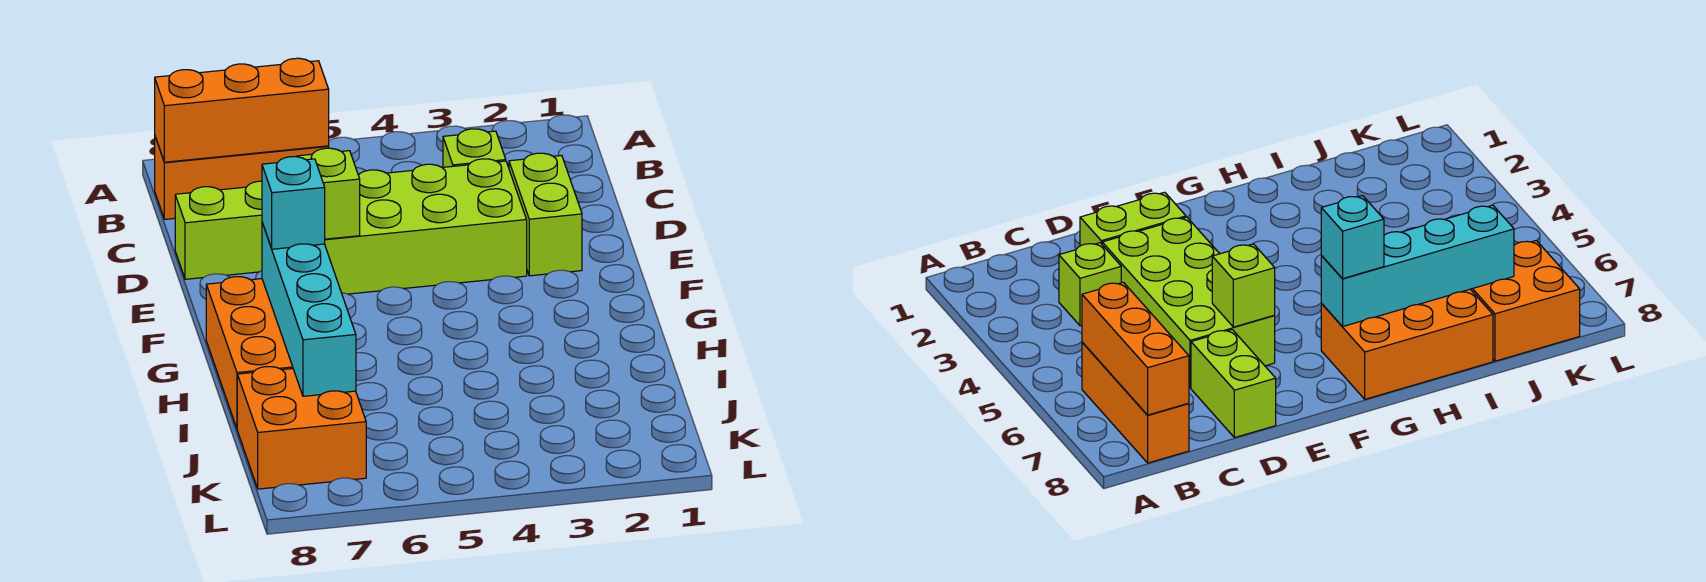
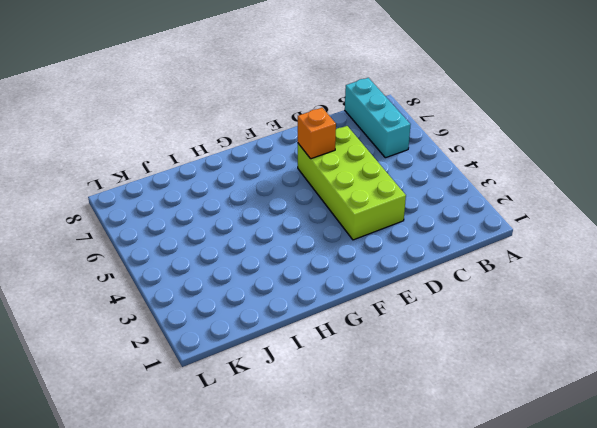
cyan brick B6:B8 level 1 -> orange brick B6:B8 level 1
orange brick E6 level 2 -> lime brick E6 level 2
none -> lime brick C3 level 1
none -> lime brick D2:E2 level 1

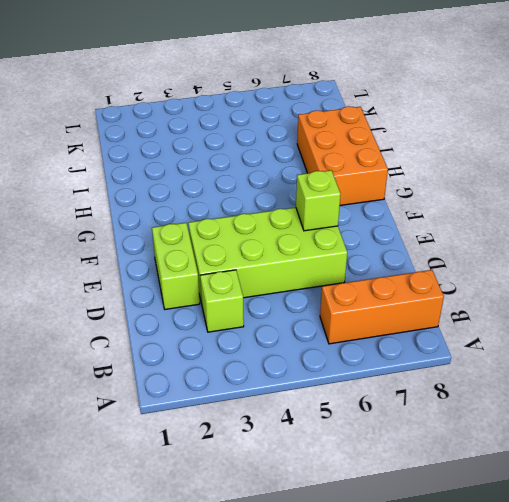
none -> lime brick D7:D8 level 1
none -> orange brick J7:K8 level 1

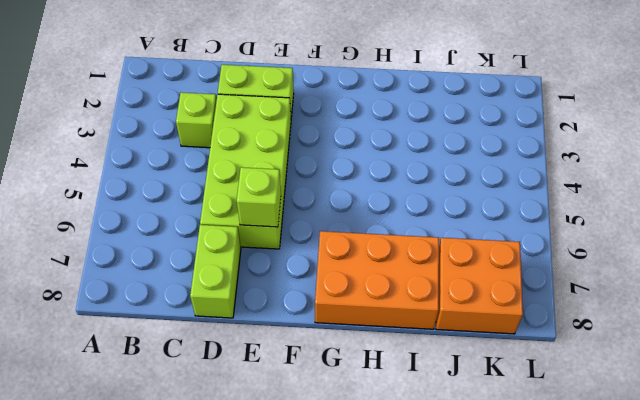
none -> orange brick B6:B8 level 1
none -> orange brick B6:B8 level 2

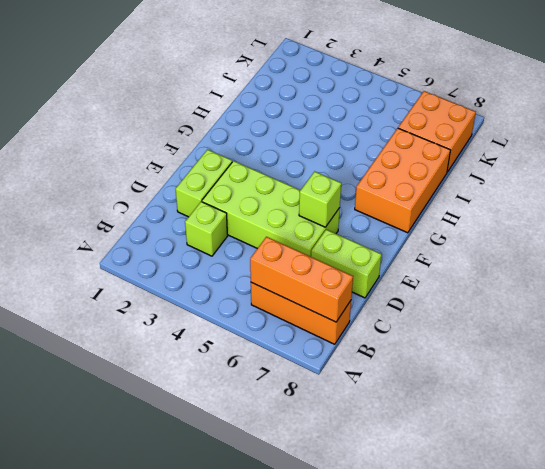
none -> cyan brick G7:J7 level 2
none -> cyan brick G7 level 3

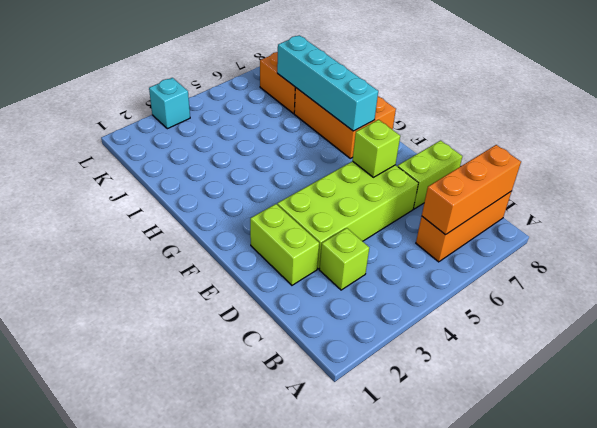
cyan brick L3 level 1 -> cyan brick G7 level 3

